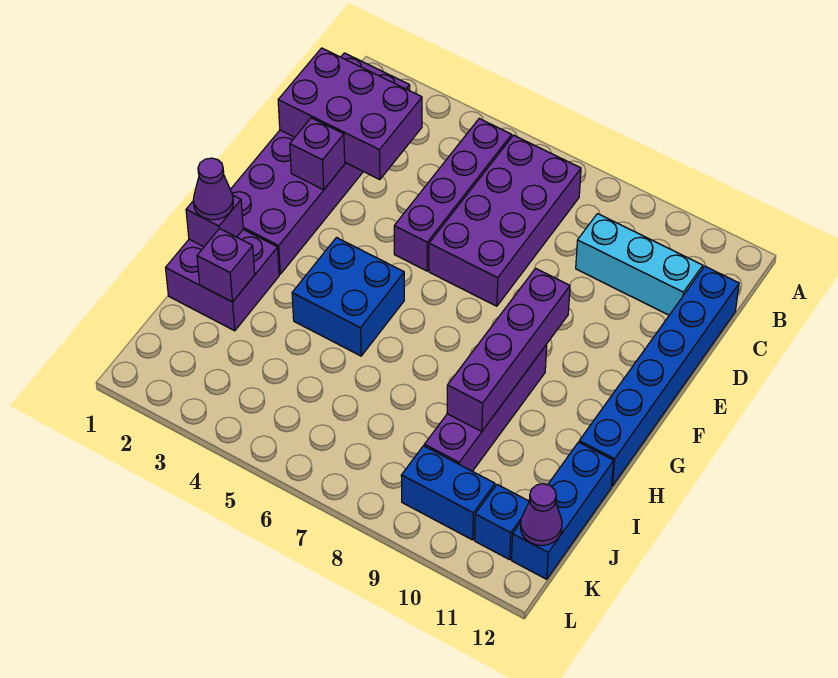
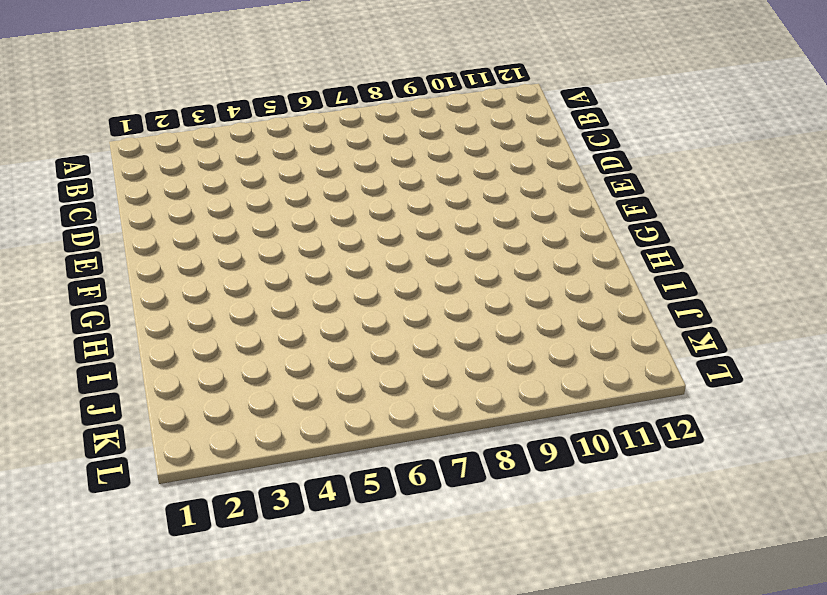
none -> purple brick B1:G2 level 1
none -> purple brick B5:E5 level 1
none -> purple brick B6:E7 level 1

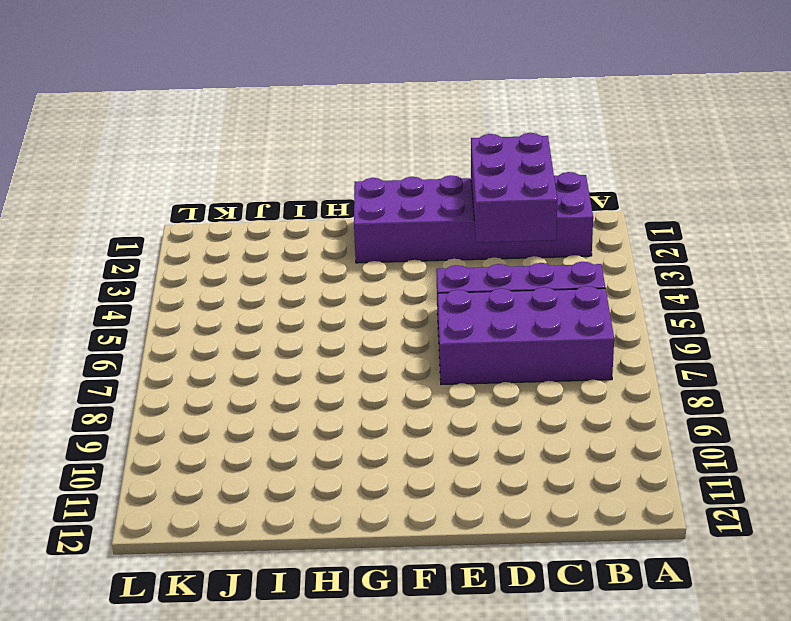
none -> cyan brick C9:C11 level 1
none -> blue brick C12:H12 level 1
none -> blue brick G4:H5 level 1

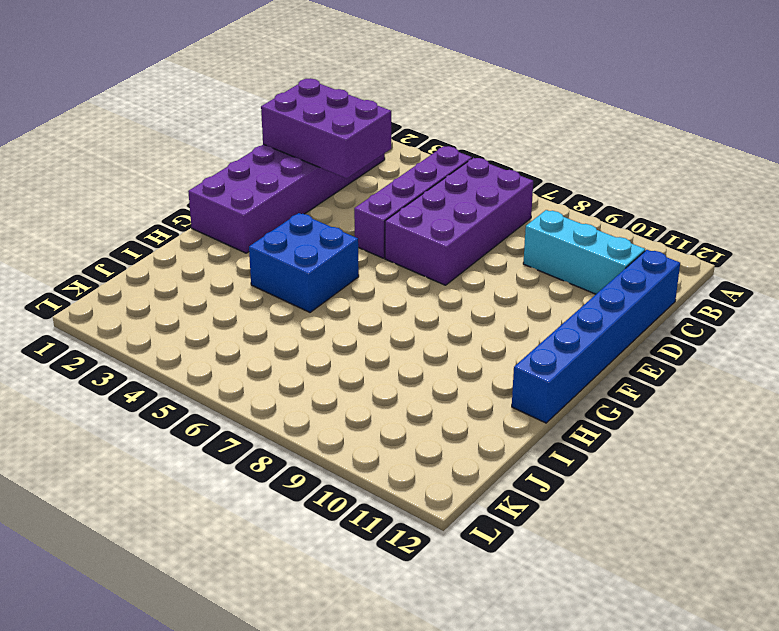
none -> purple brick G9:J9 level 1
none -> purple brick H1:I2 level 1
none -> blue brick I12:K12 level 1

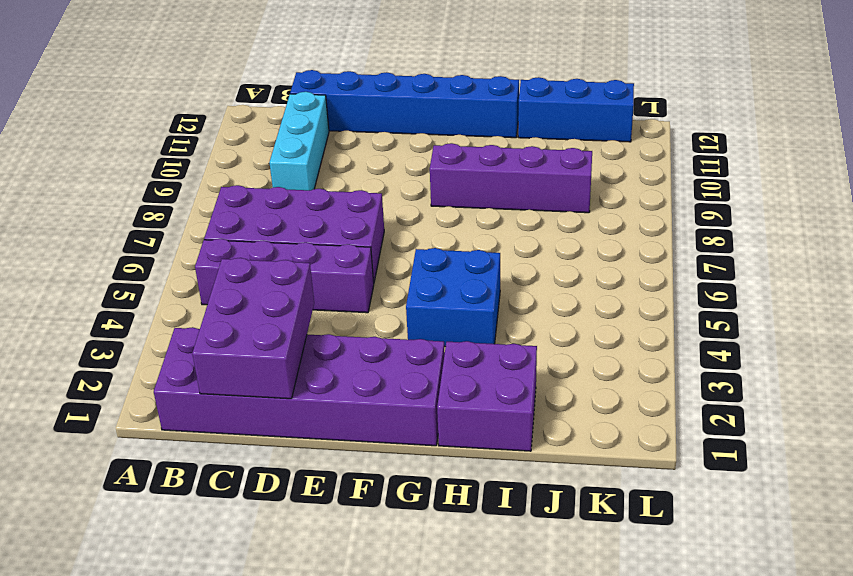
none -> blue brick K9:K10 level 1
none -> blue brick K11 level 1
none -> purple brick E2 level 2

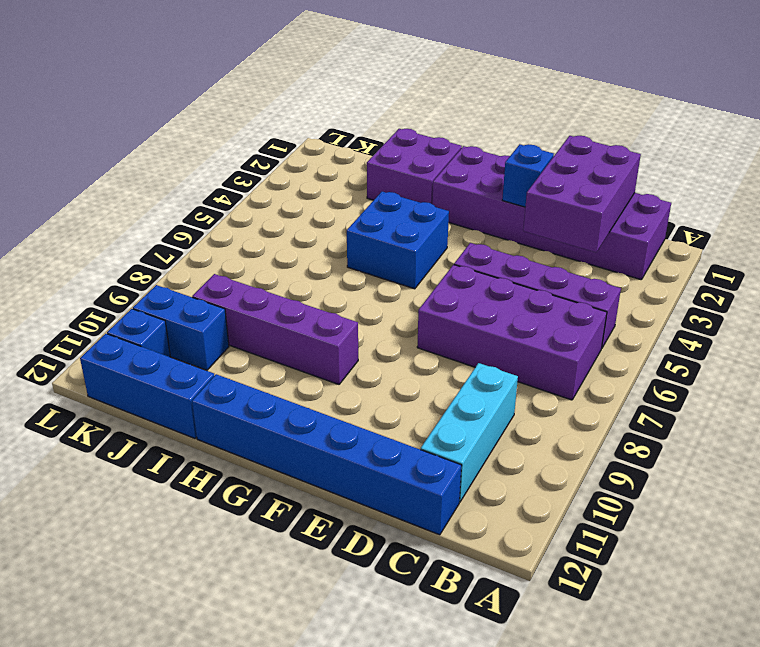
blue brick E2 level 2 -> purple brick E2 level 2
blue brick J10:K10 level 1 -> blue brick K9:K10 level 1
none -> purple brick F9:I9 level 2
none -> purple brick H1 level 2
none -> purple brick I2 level 2

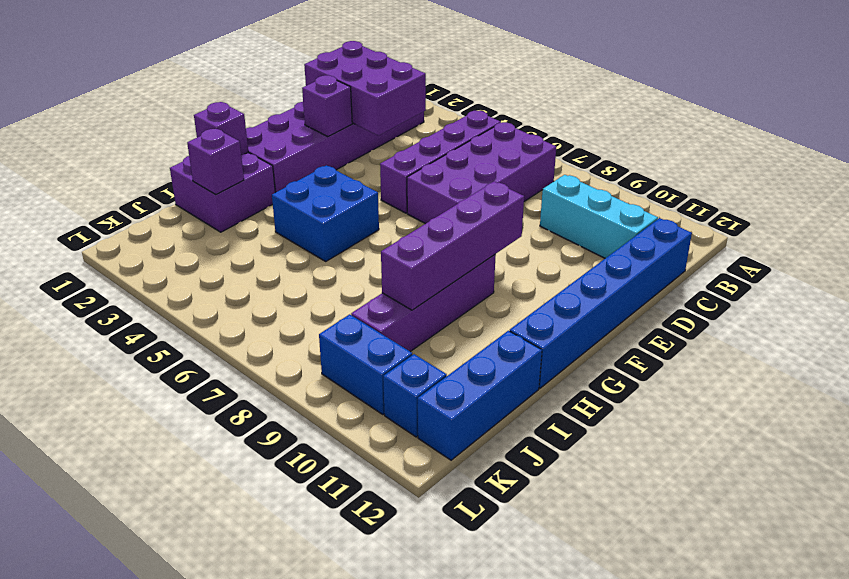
none -> purple cone K12 level 2
none -> purple cone H1 level 3

